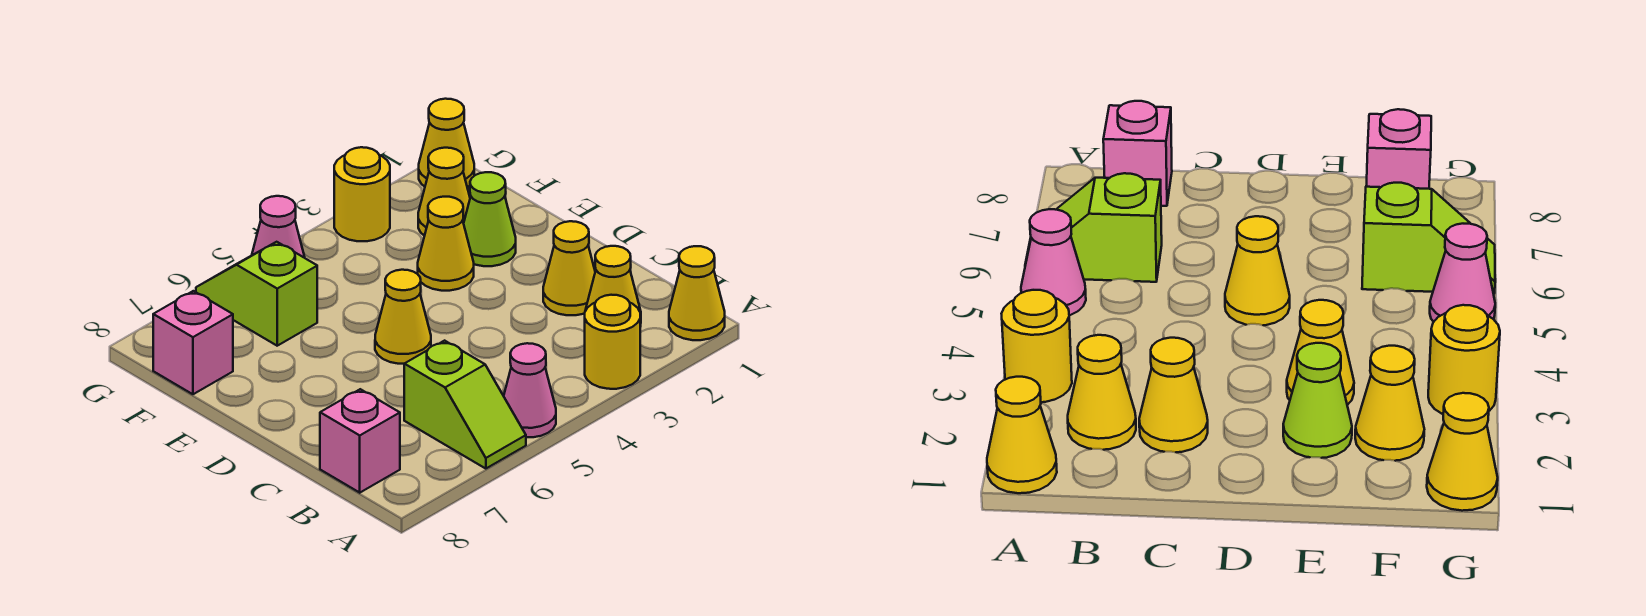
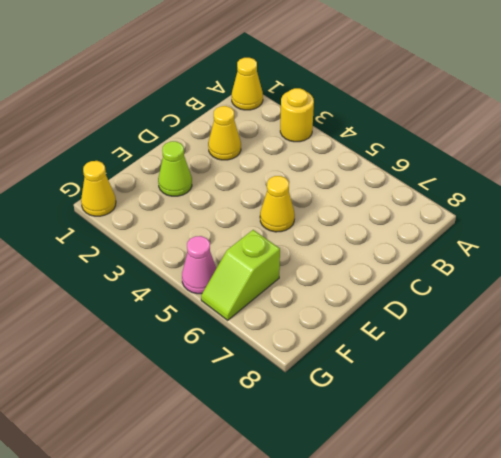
none -> pink cone A5 level 1
none -> lime slope A6:B6 level 1 top B
none -> yellow cone B2 level 1

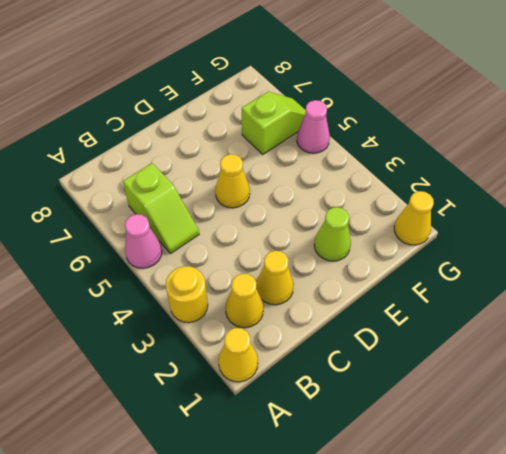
lime slope B5:B6 level 1 top 6 -> lime slope A6:B6 level 1 top B
none -> pink brick B8 level 1
none -> yellow cone E3 level 1
none -> yellow cone F2 level 1

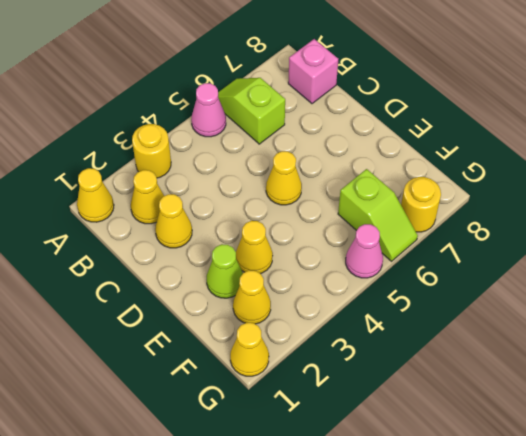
yellow round brick G7 level 1 -> yellow round brick G3 level 1
none -> pink brick F8 level 1

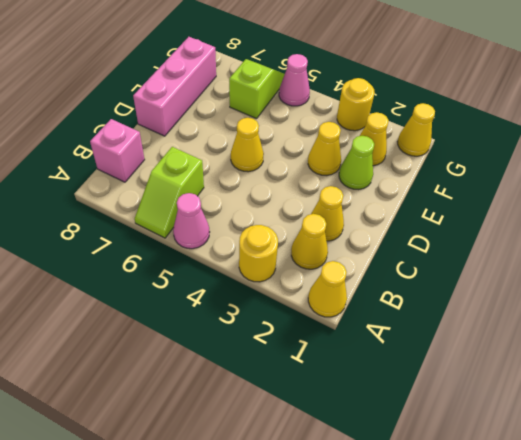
pink brick D8:F8 level 1 -> pink brick F8 level 1

